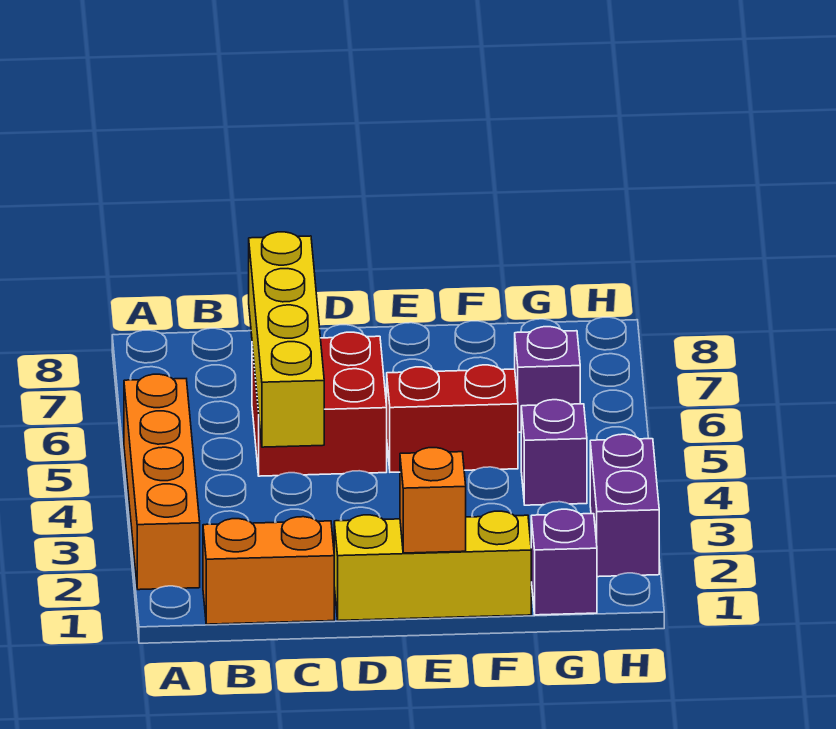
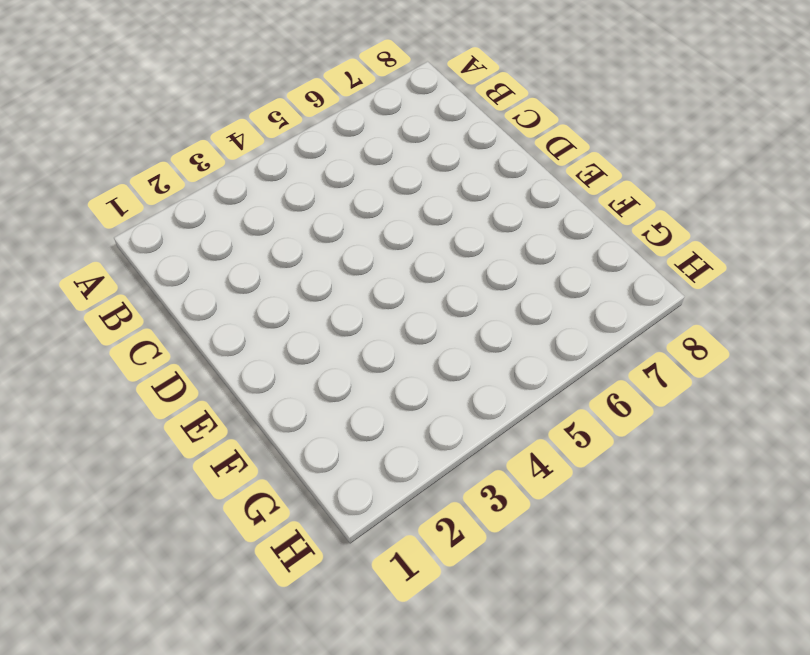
none -> orange brick A2:A5 level 1
none -> orange brick B1:C1 level 1

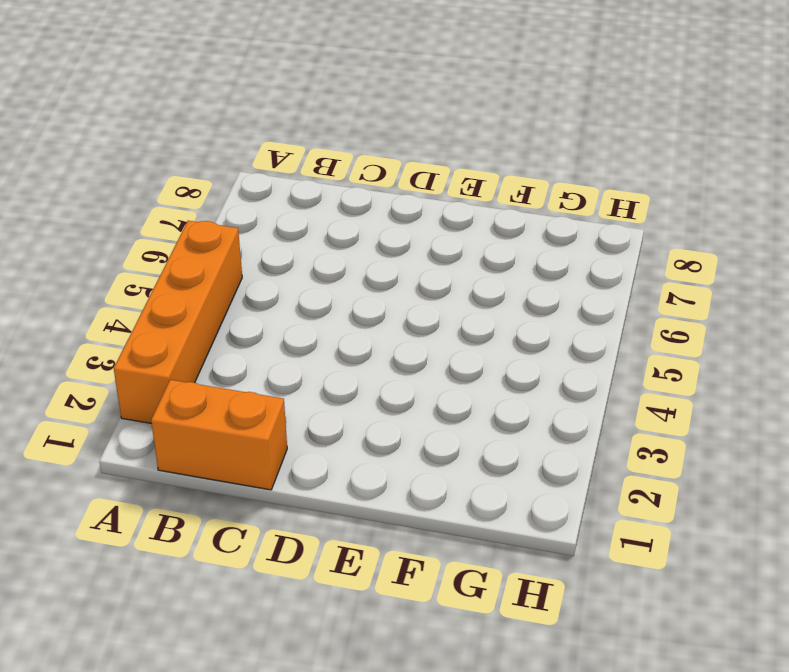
none -> red brick C5:D6 level 1
none -> yellow brick D1:F1 level 1

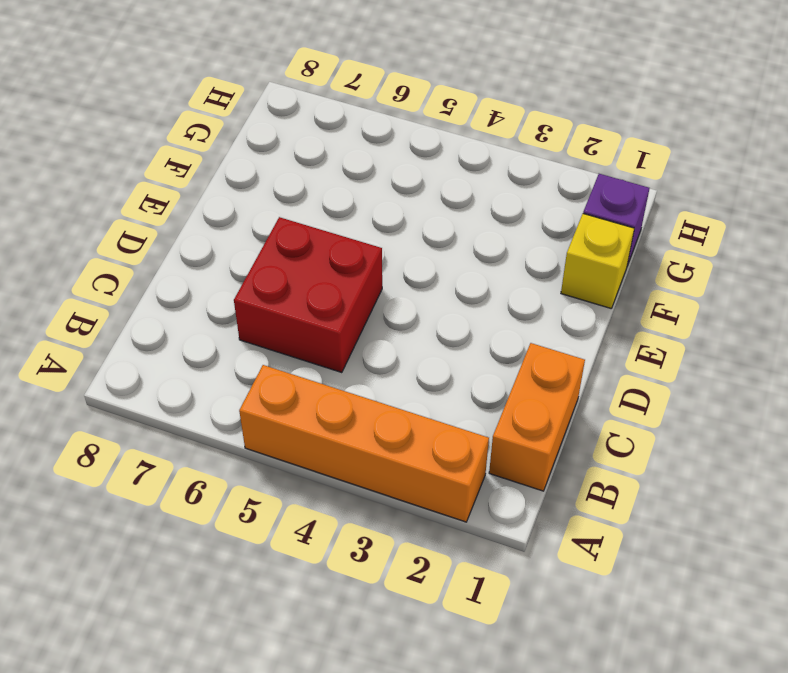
yellow brick F1 level 1 -> yellow brick D1:F1 level 1
none -> red brick E5:F5 level 1
none -> purple brick G4 level 1

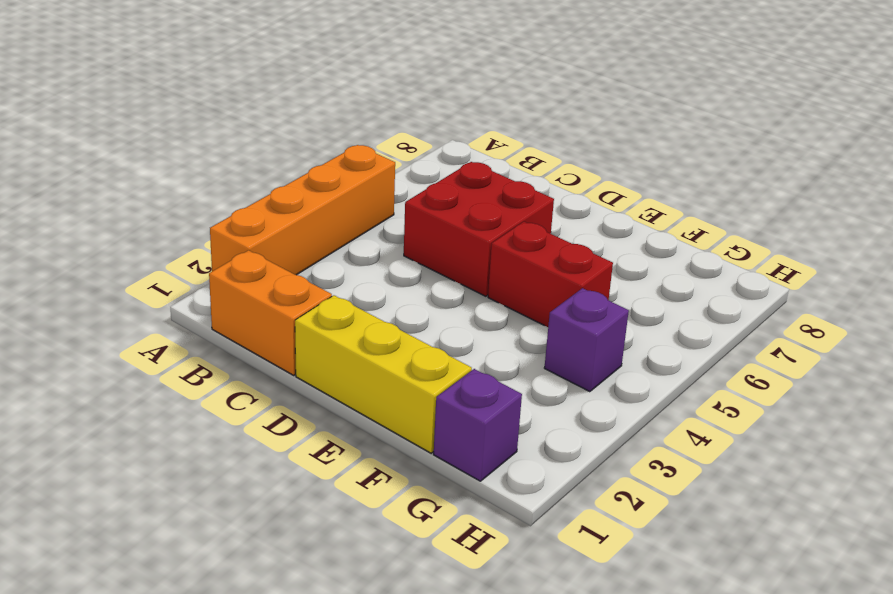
none -> purple brick G6 level 1
none -> purple brick H2:H3 level 1

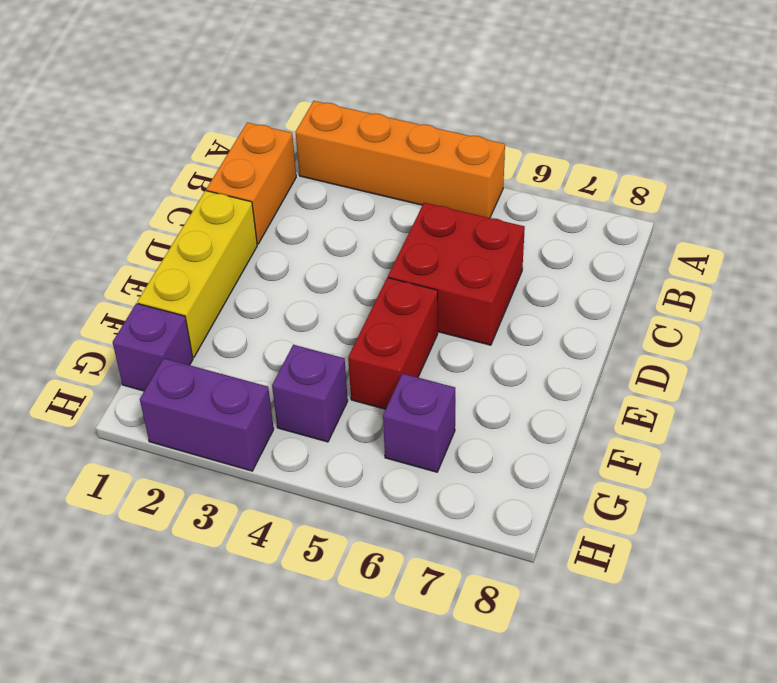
none -> yellow brick C4:C7 level 2
none -> orange brick E1 level 2

